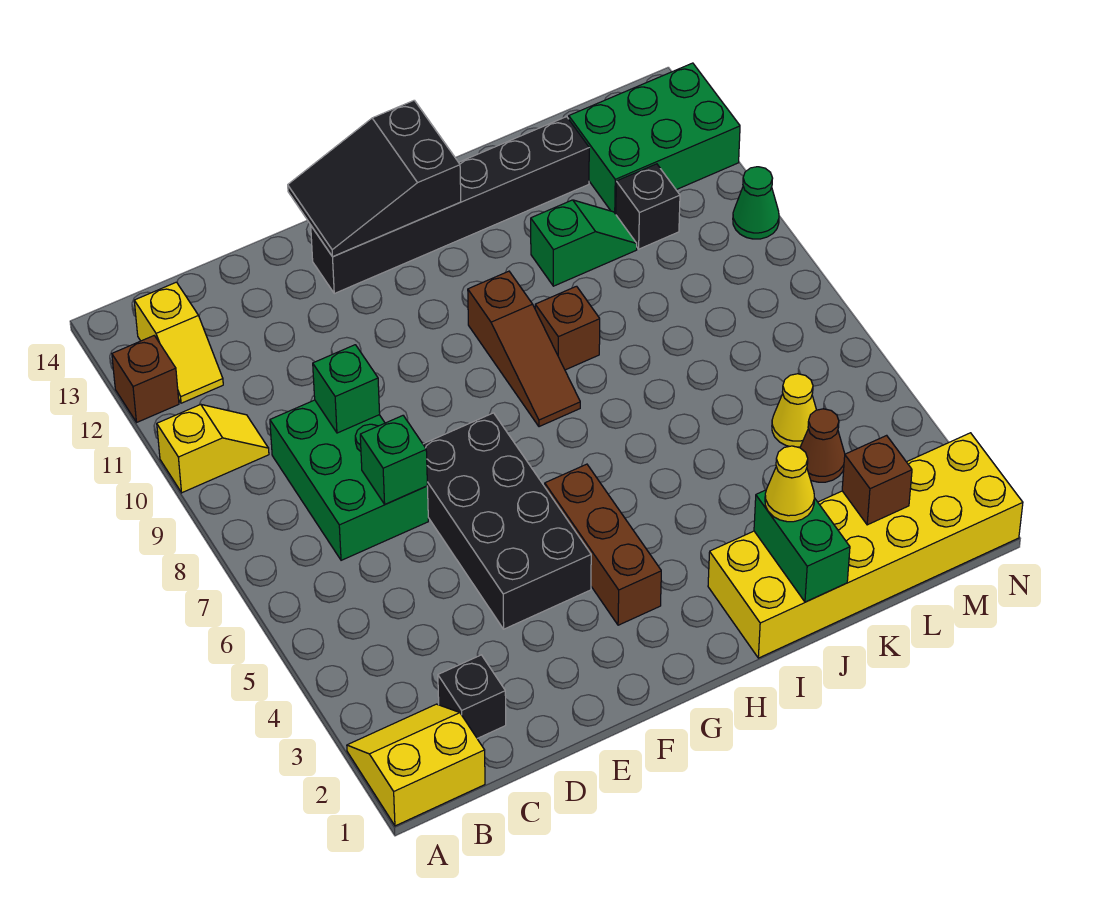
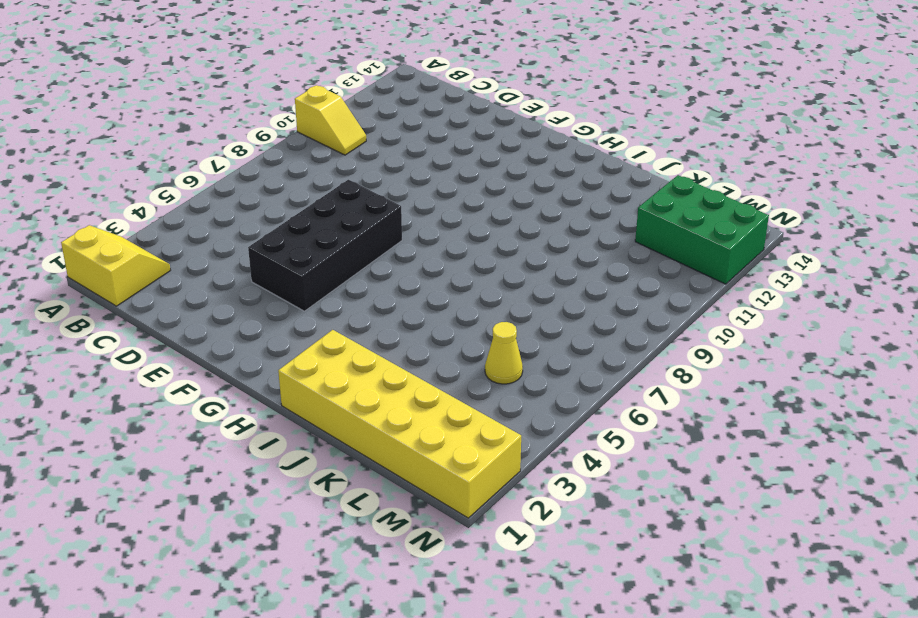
none -> brown brick A12 level 1
none -> yellow slope B12:B13 level 1 top 13
none -> black brick C2 level 1

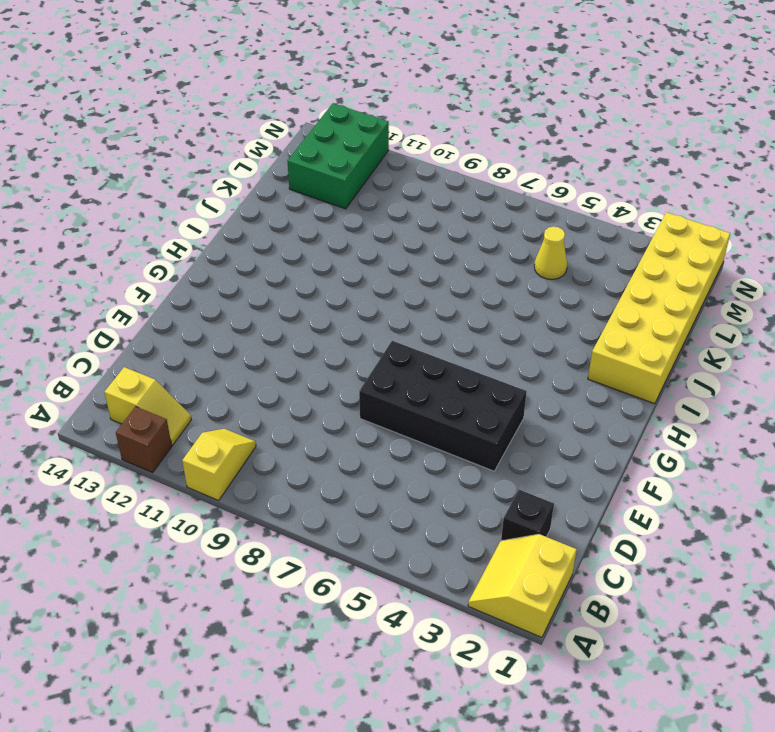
none -> green brick C7:D9 level 1
none -> black brick F13:K13 level 1
none -> brown brick G3:G5 level 1

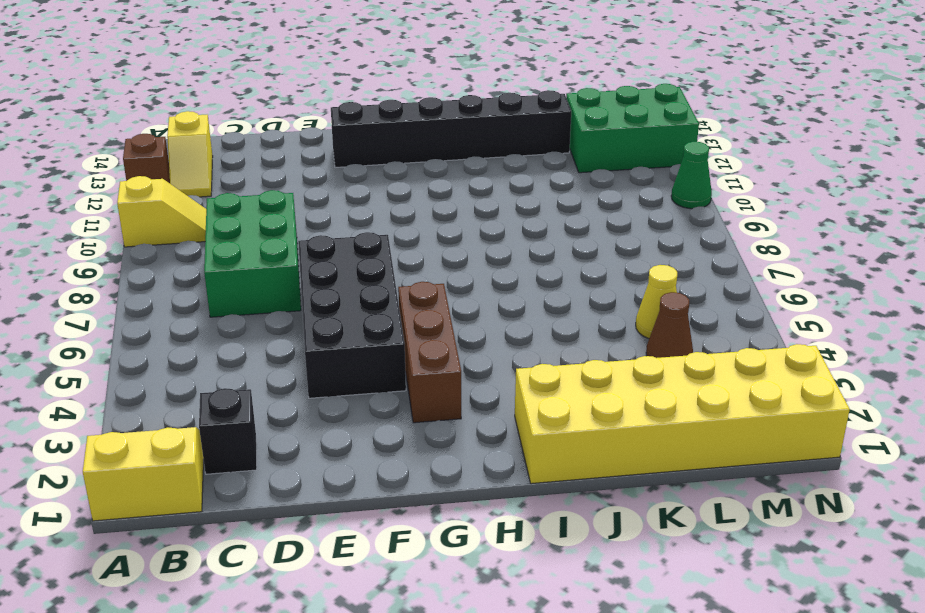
none -> brown slope H8:H10 level 1 top 10
none -> brown brick I9 level 1
none -> green slope J11:K11 level 1 top J

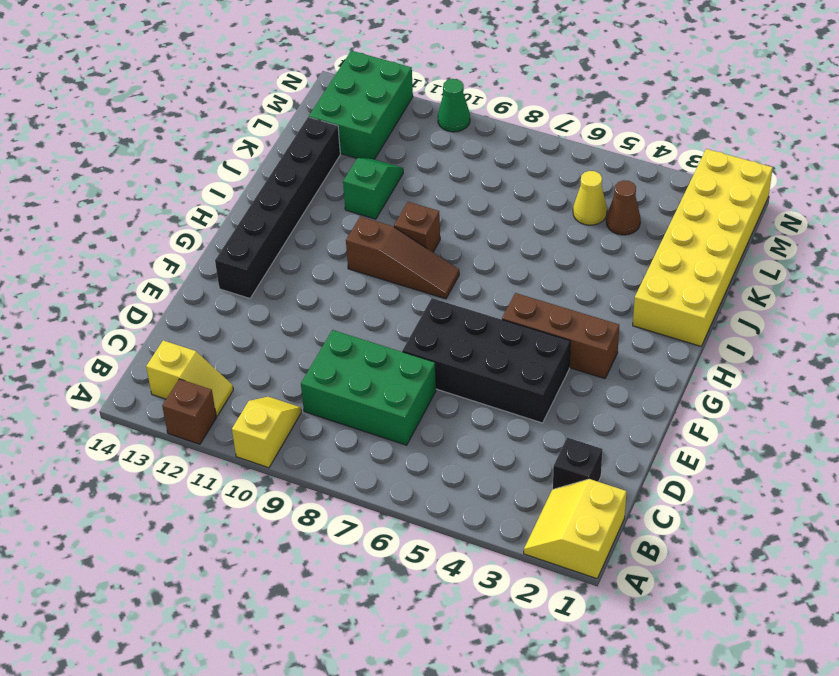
none -> black brick L11 level 1
none -> green brick D7 level 2
none -> green brick D9 level 2

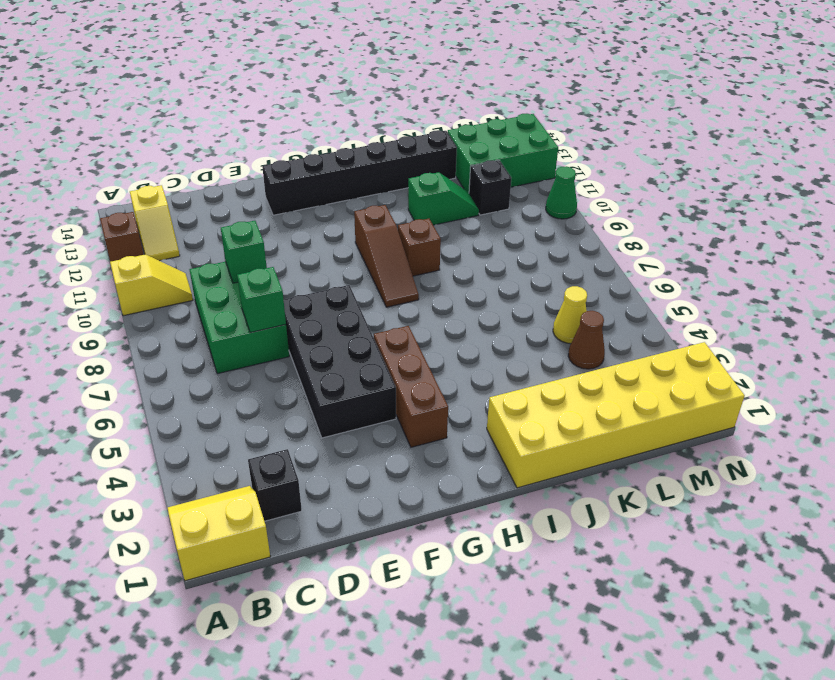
none -> black slope F13:H14 level 2 top H
none -> green brick J1:J2 level 2
none -> brown brick L2 level 2

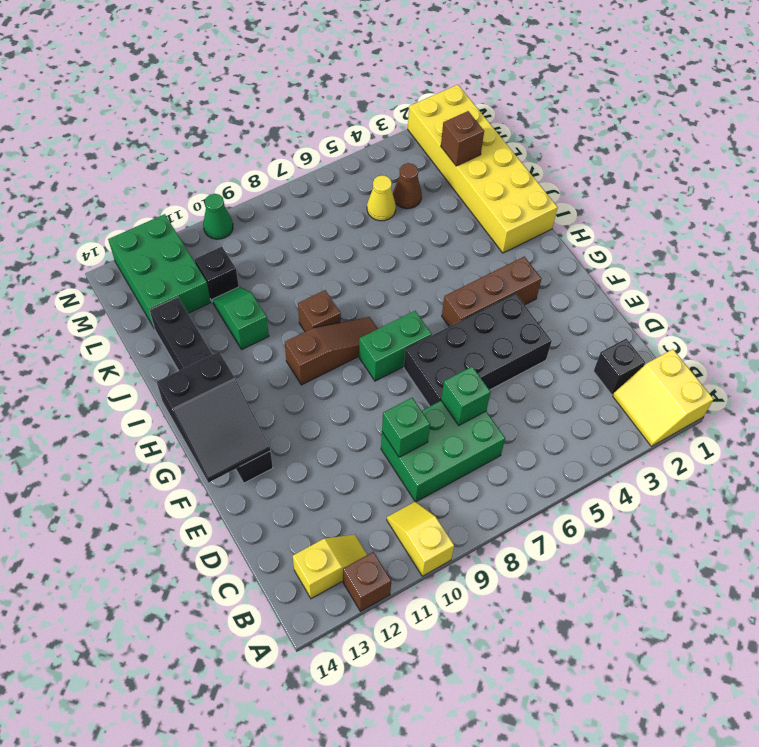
green brick G7:G8 level 1 -> green brick J1:J2 level 2
none -> yellow cone J2 level 3

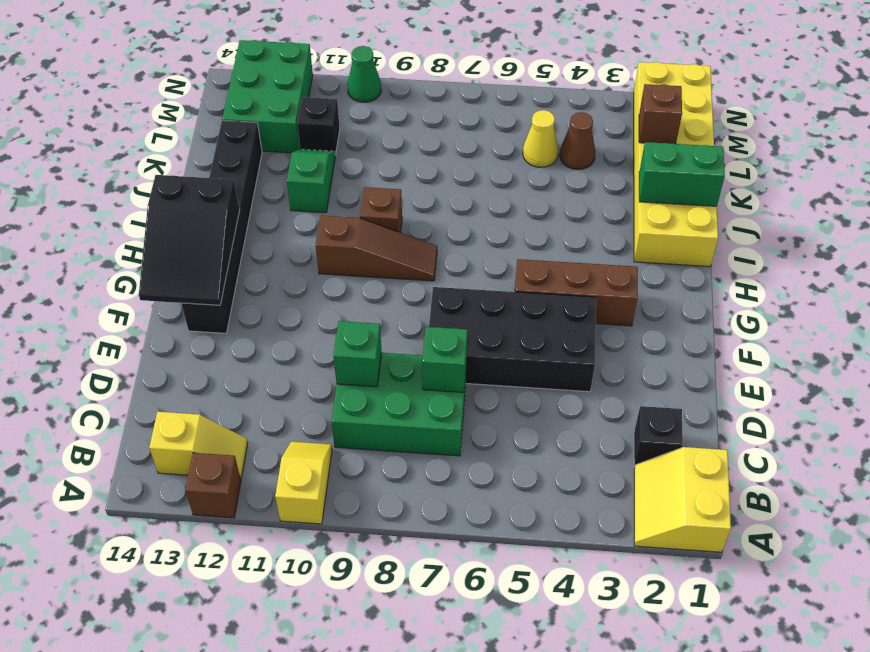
none -> yellow cone J2 level 3

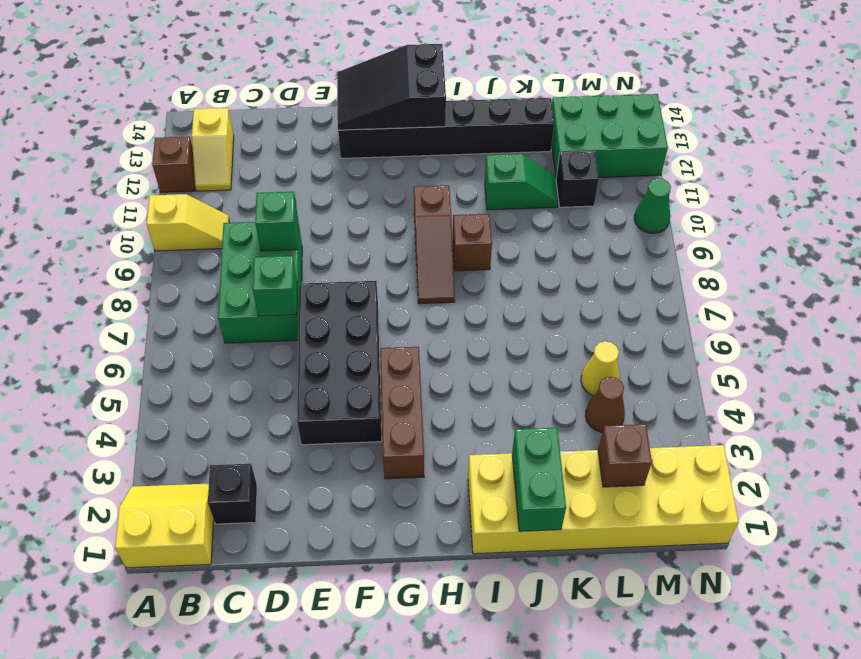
none -> yellow cone J2 level 3

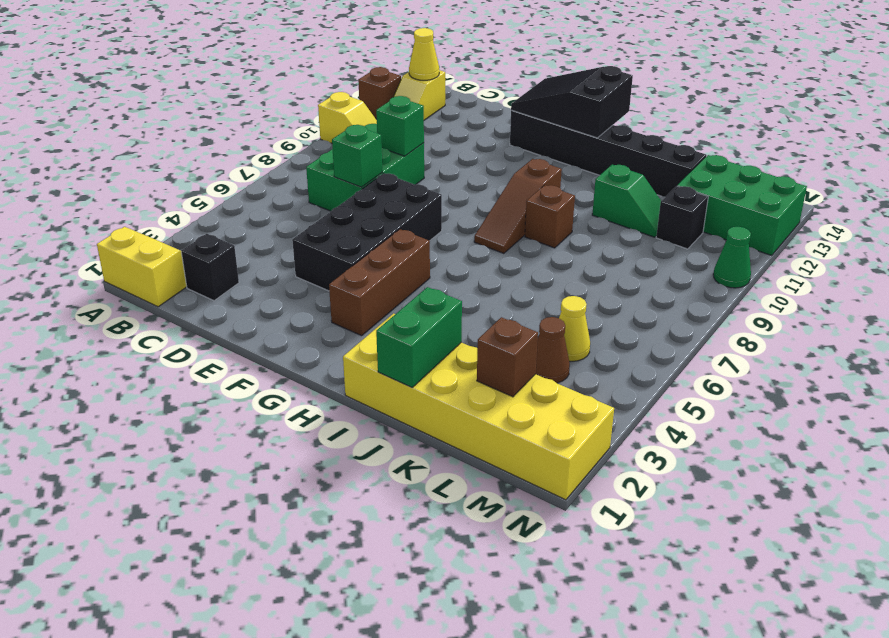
yellow cone B13 level 2 -> yellow cone J2 level 3

